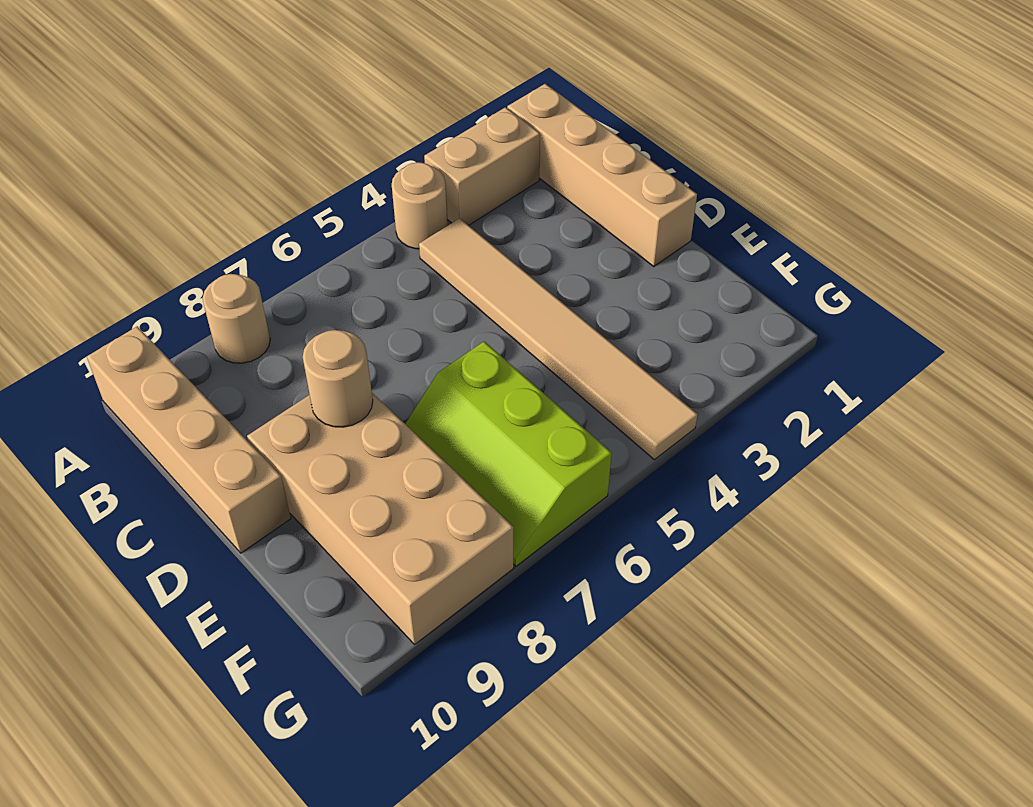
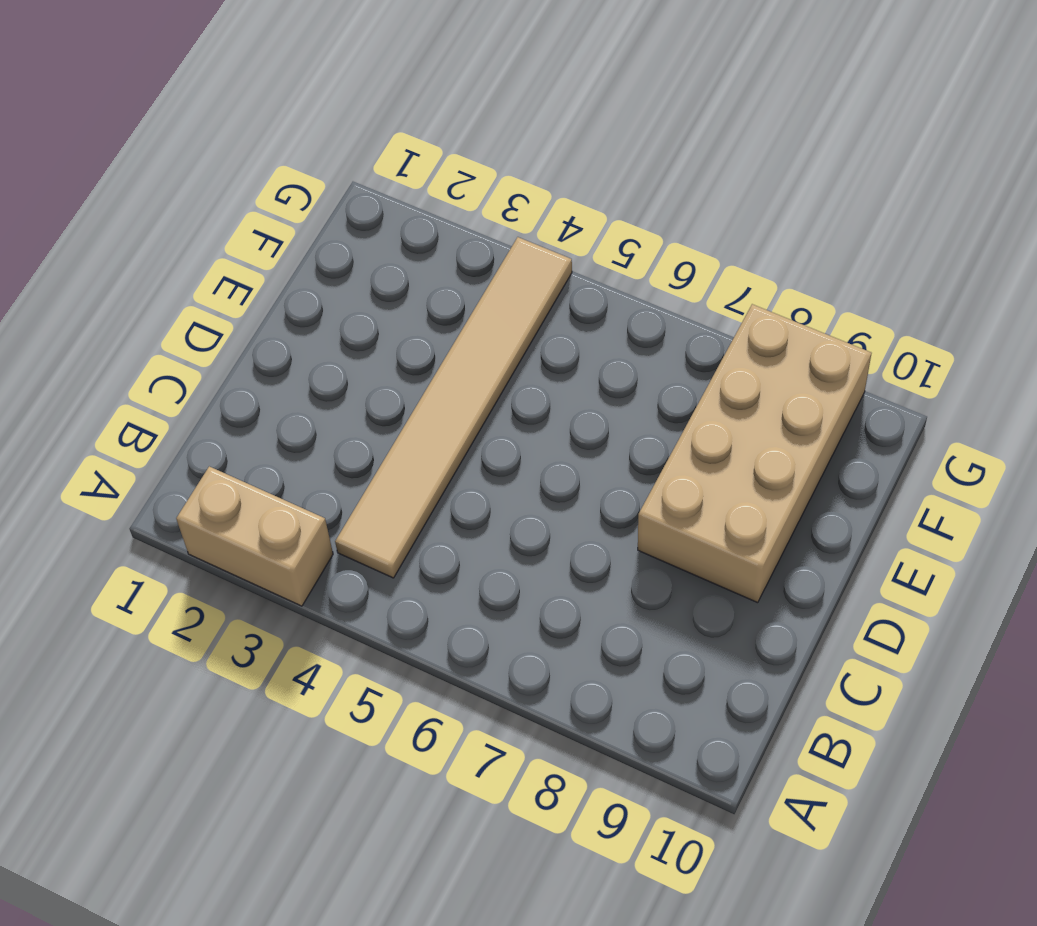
none -> tan brick A1:D1 level 1
none -> tan round brick A4 level 1

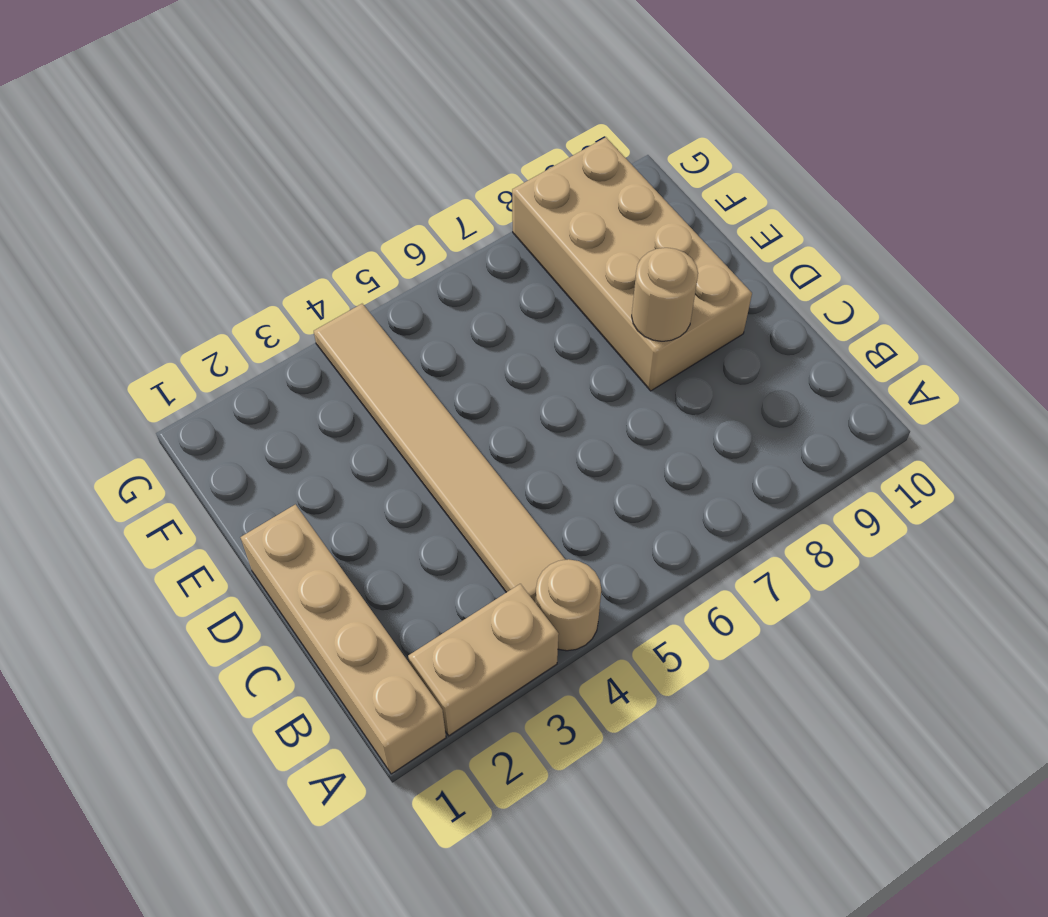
none -> tan round brick A8 level 1
none -> tan brick A10:D10 level 1

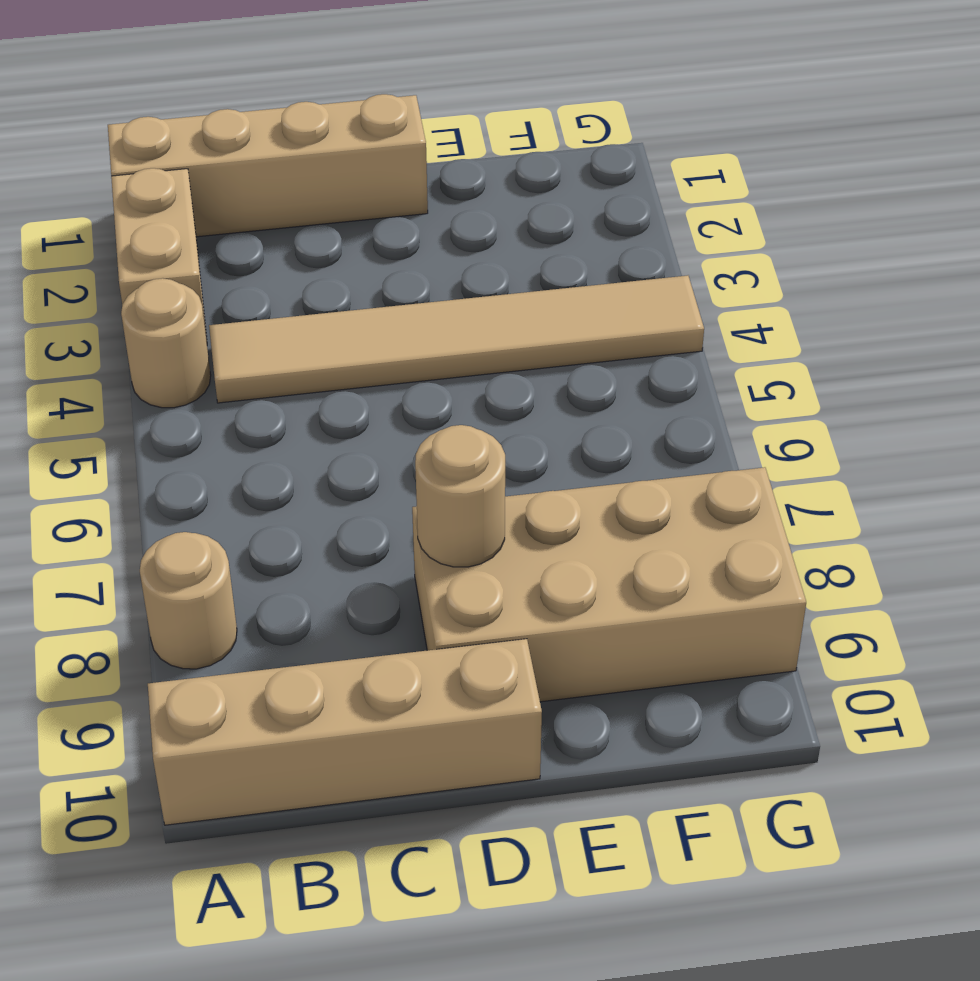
none -> lime slope E6:G7 level 1 top 6

